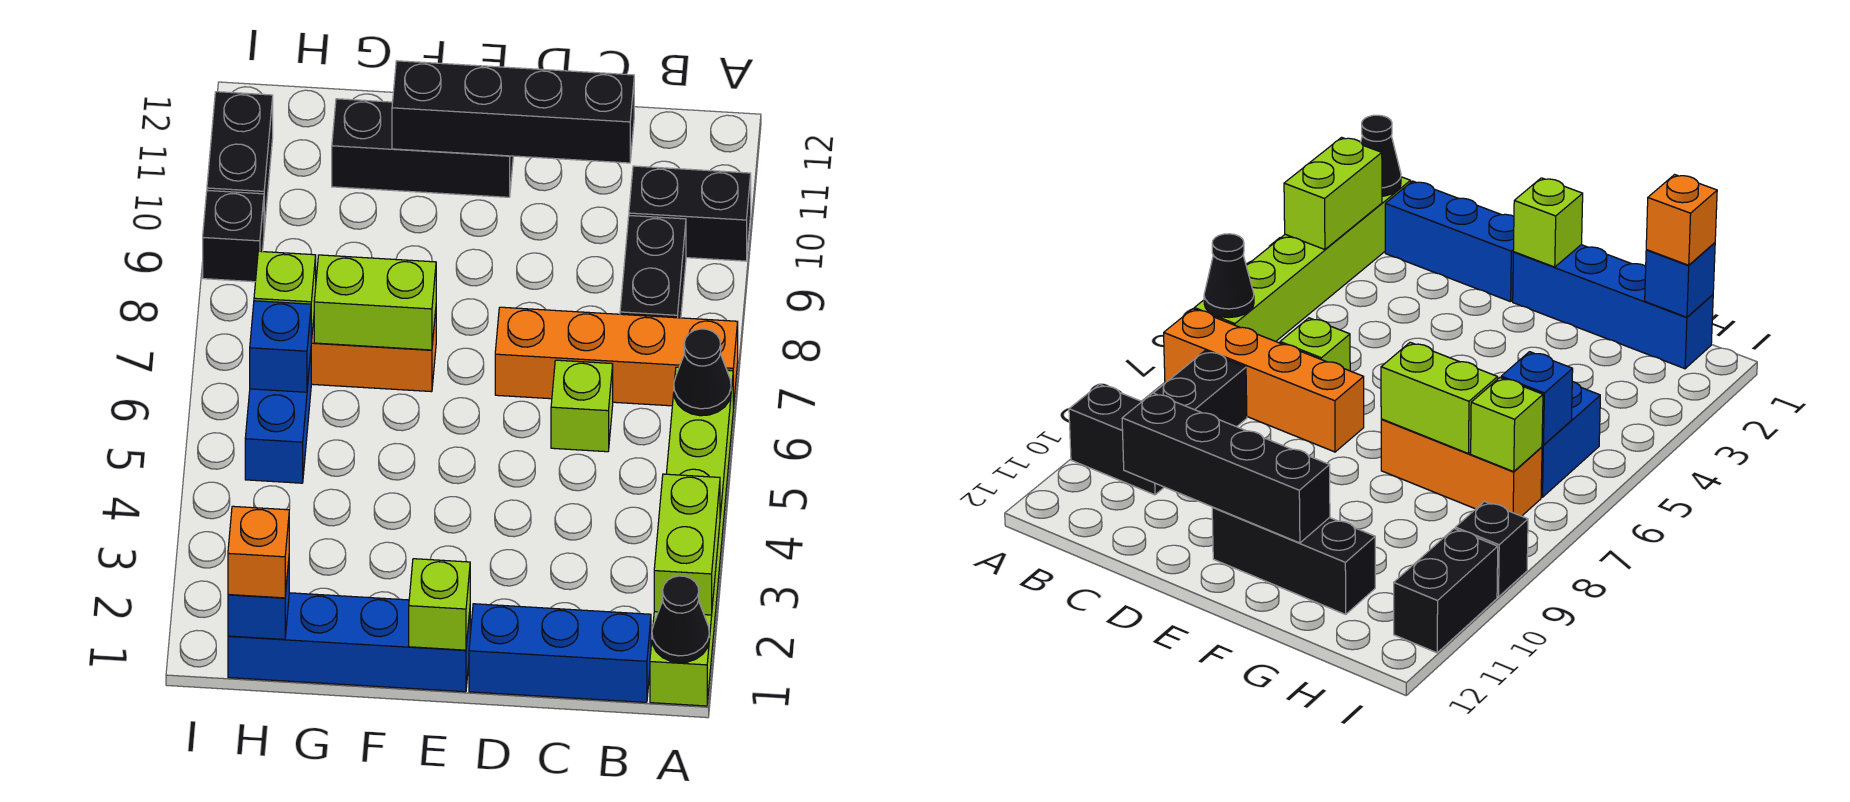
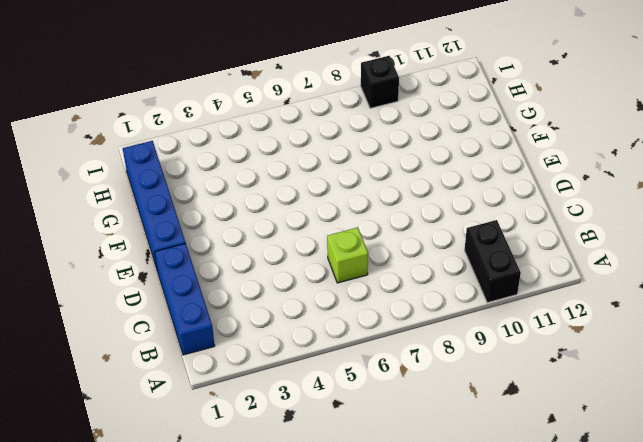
none -> lime brick A1:A6 level 1
none -> orange brick A7:D7 level 1
none -> black brick B8:B9 level 1

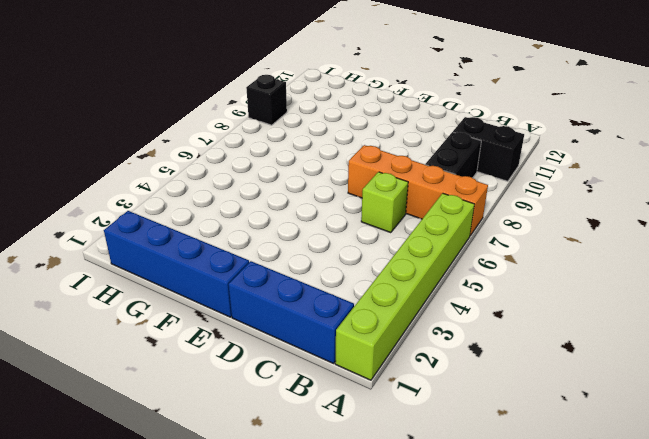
none -> black brick E11:G11 level 1
none -> orange brick F7:H7 level 1
none -> blue brick H5:H6 level 1

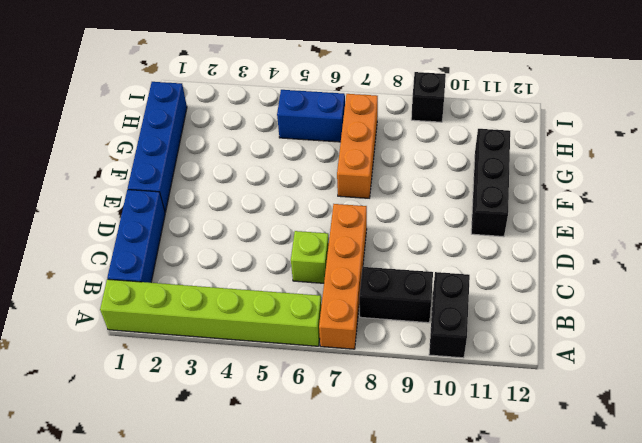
none -> black brick I10:I11 level 1
none -> black cone A1 level 2
none -> lime brick A2:A3 level 2

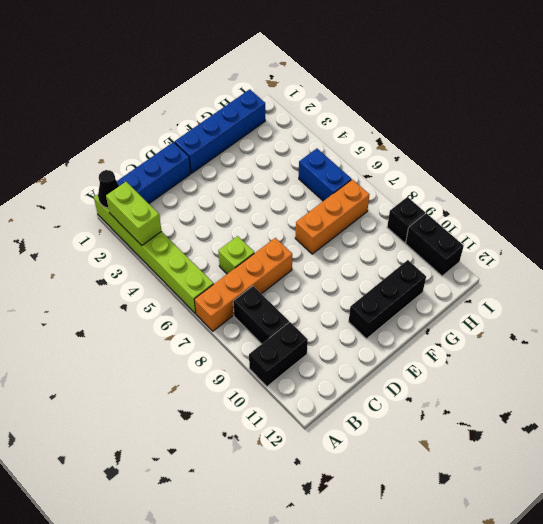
none -> black cone A6 level 2
none -> black brick C11:F11 level 2
none -> lime brick E1 level 2

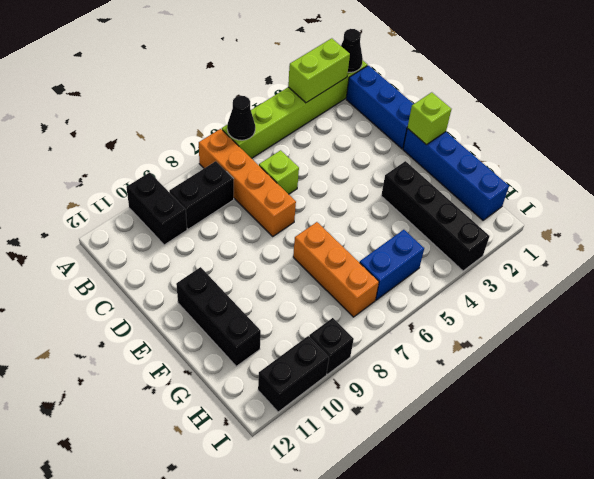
black brick F3:I3 level 1 -> black brick C11:F11 level 2
none -> lime brick F7:G7 level 2
none -> blue brick H1 level 2
none -> blue brick H6 level 2

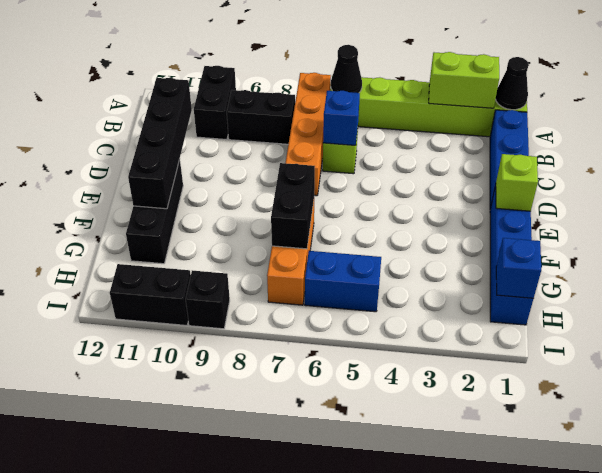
blue brick C6 level 2 -> blue brick H6 level 2
black brick F7:G7 level 2 -> lime brick F7:G7 level 2
none -> lime brick H7 level 2
none -> orange brick H1 level 3

